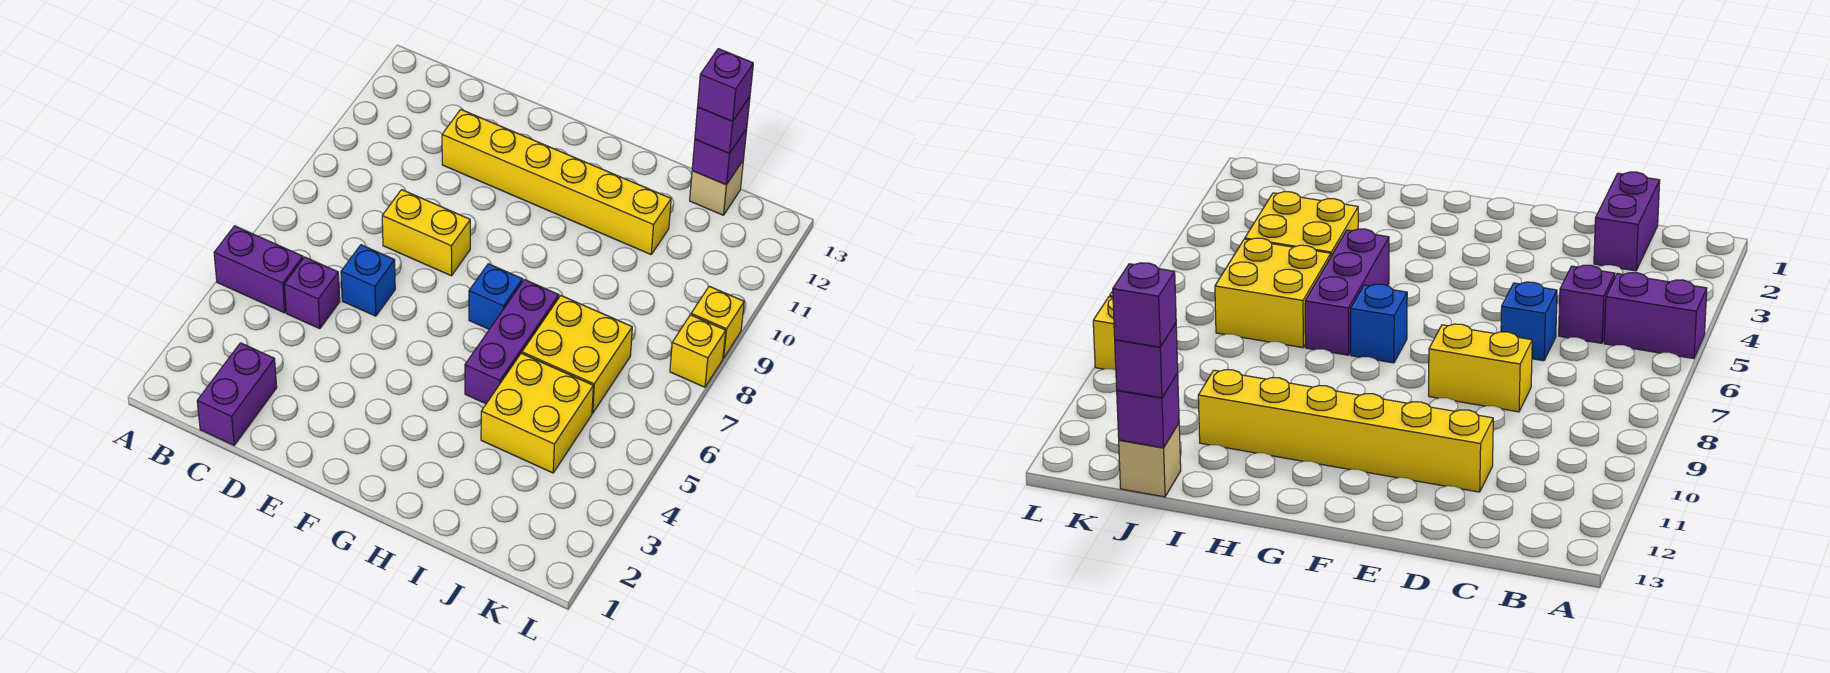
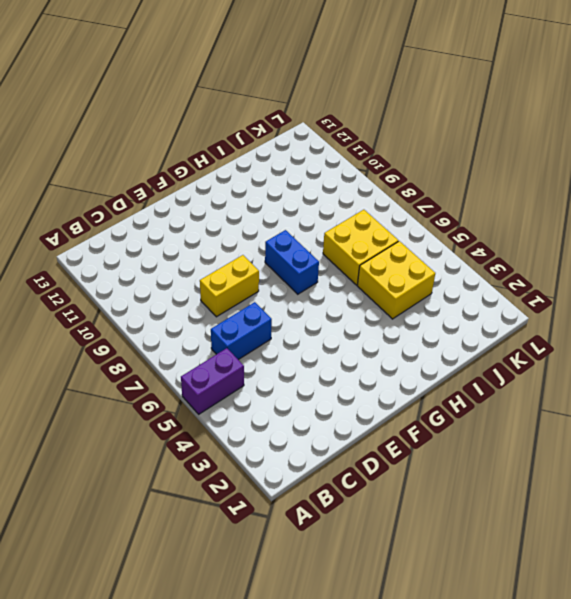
blue brick C6:D6 level 1 -> blue brick D6 level 1
blue brick G7:G8 level 1 -> blue brick G7 level 1
none -> purple brick C1:C2 level 1
none -> purple brick C5 level 1
none -> yellow brick D11:I11 level 1

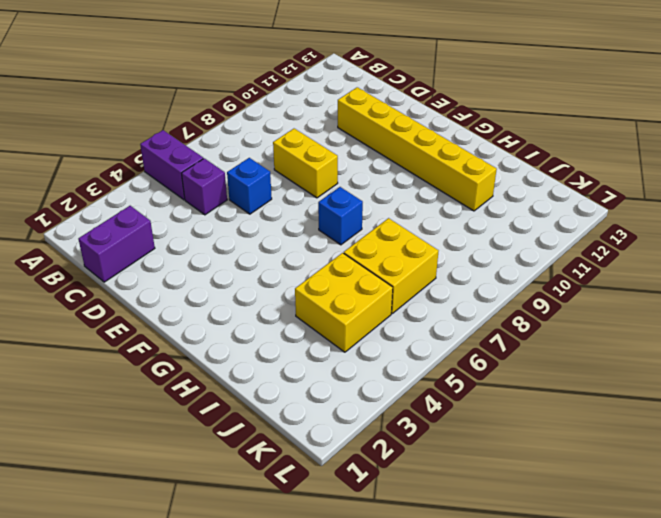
none -> purple brick H5:H7 level 1
none -> tan brick J13 level 1
none -> yellow brick L8 level 1

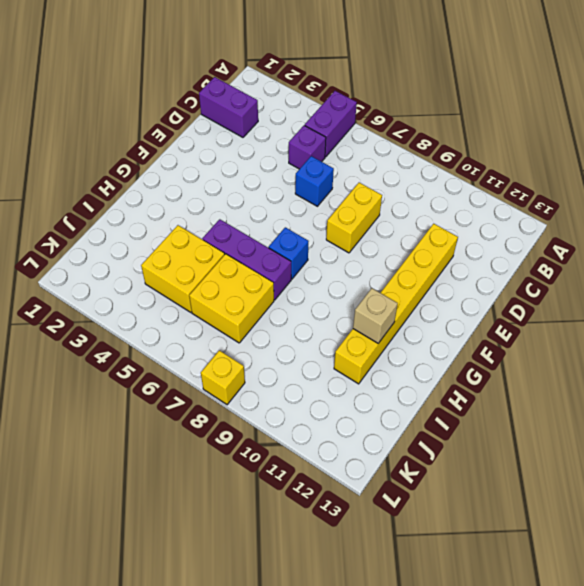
tan brick H11 level 2 -> tan brick J13 level 1
none -> yellow brick L9 level 1
none -> purple brick J13 level 2
none -> purple brick J13 level 3

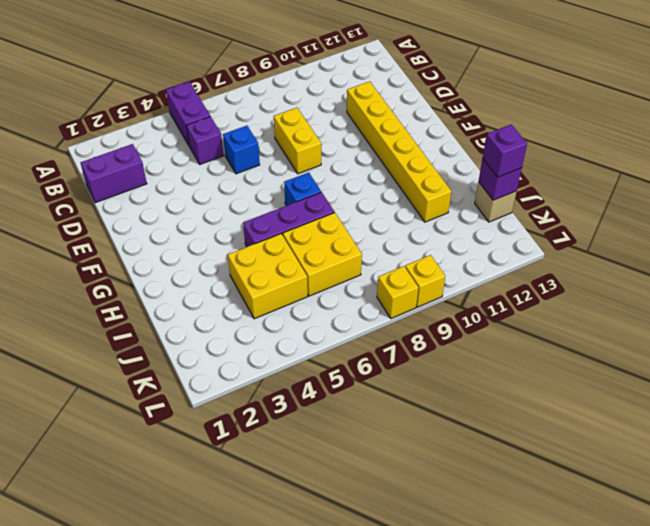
none -> purple brick J13 level 4

